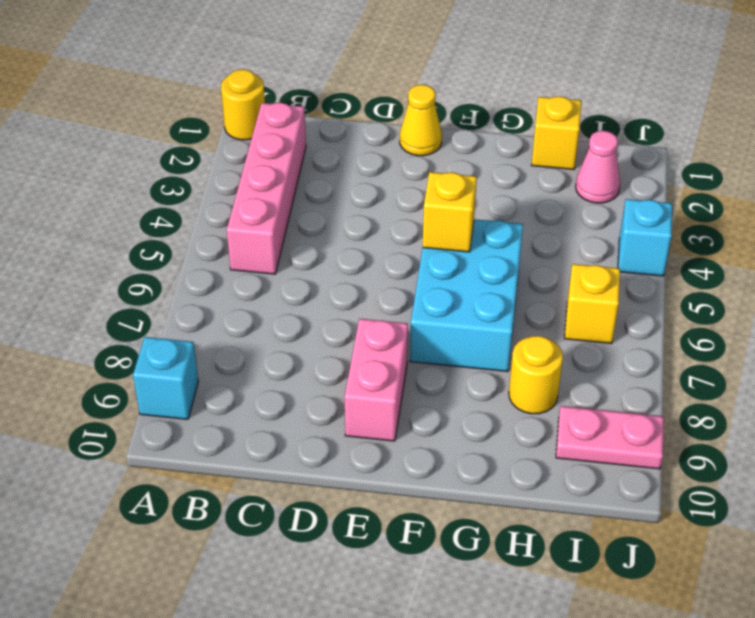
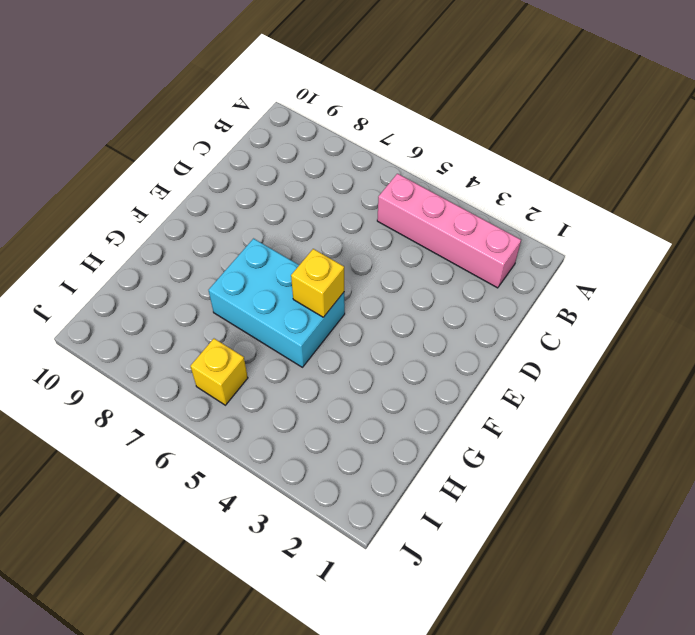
none -> yellow round brick A1 level 1
none -> cyan brick A9 level 1
none -> yellow cone E1 level 1

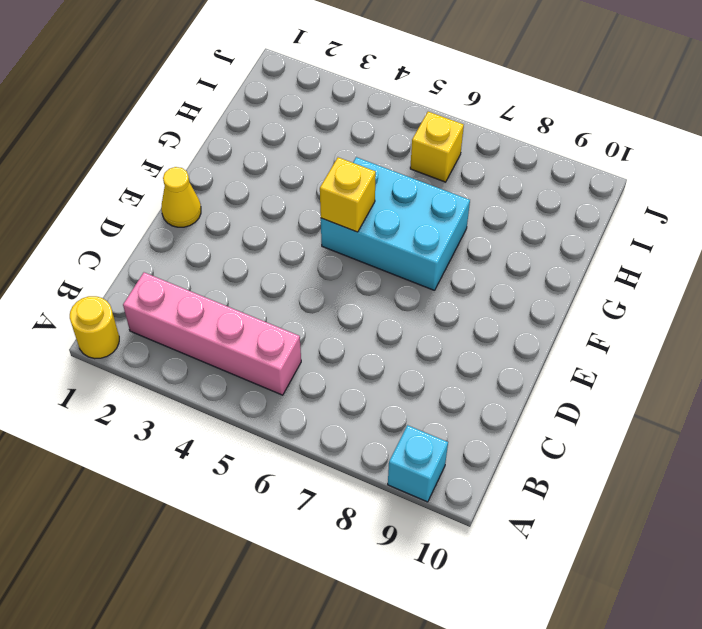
none -> pink brick E8:E9 level 1
none -> yellow brick H1 level 1
none -> yellow round brick H8 level 1

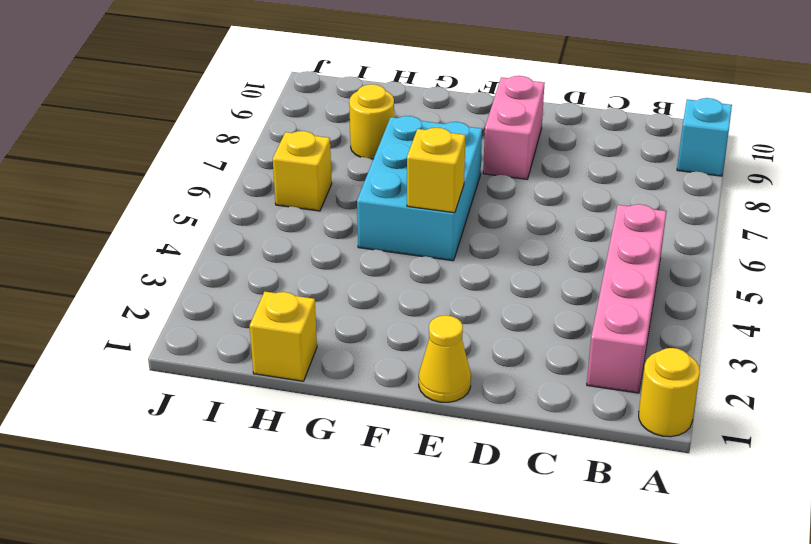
none -> pink cone I2 level 1
none -> pink plate I9:J9 level 1
none -> cyan brick J4 level 1

